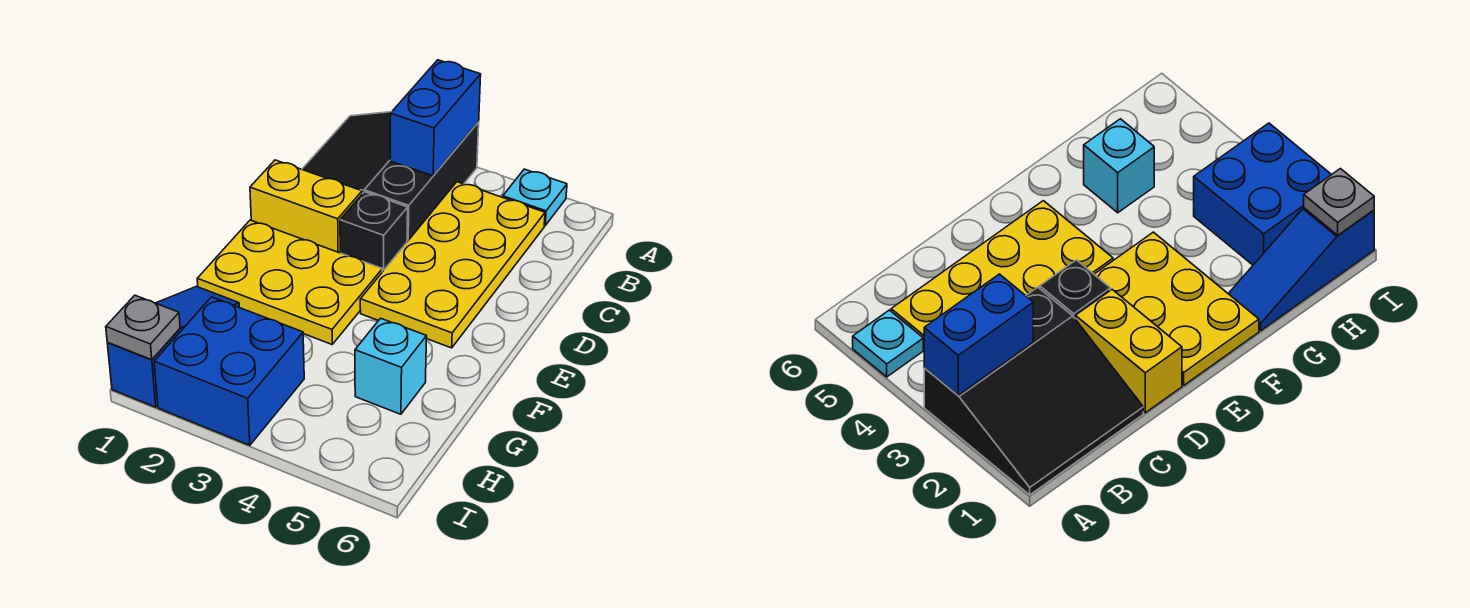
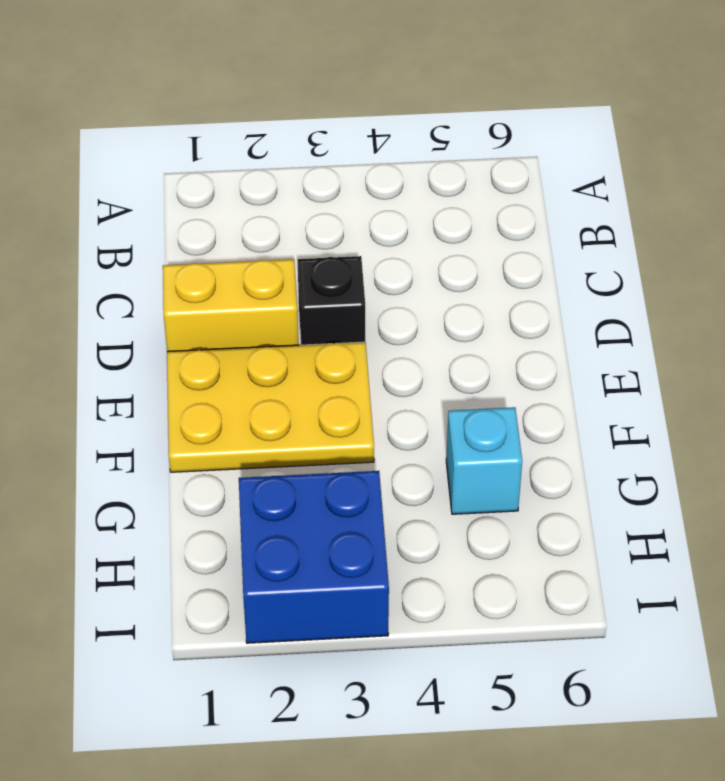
none -> black slope A1:C3 level 1 top 3
none -> cyan plate A5 level 1

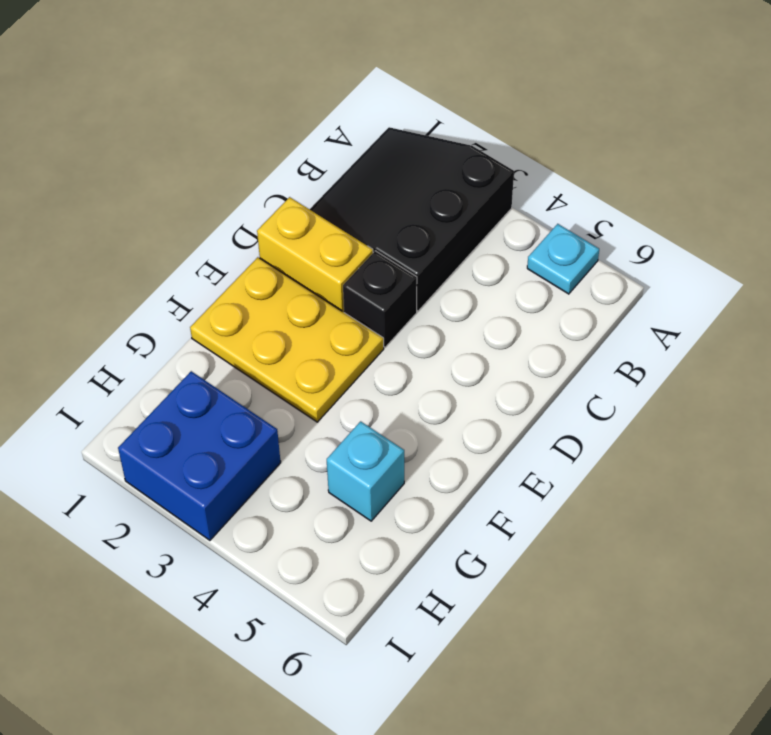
none -> yellow plate B4:E5 level 1
none -> blue slope G1:I1 level 1 top I

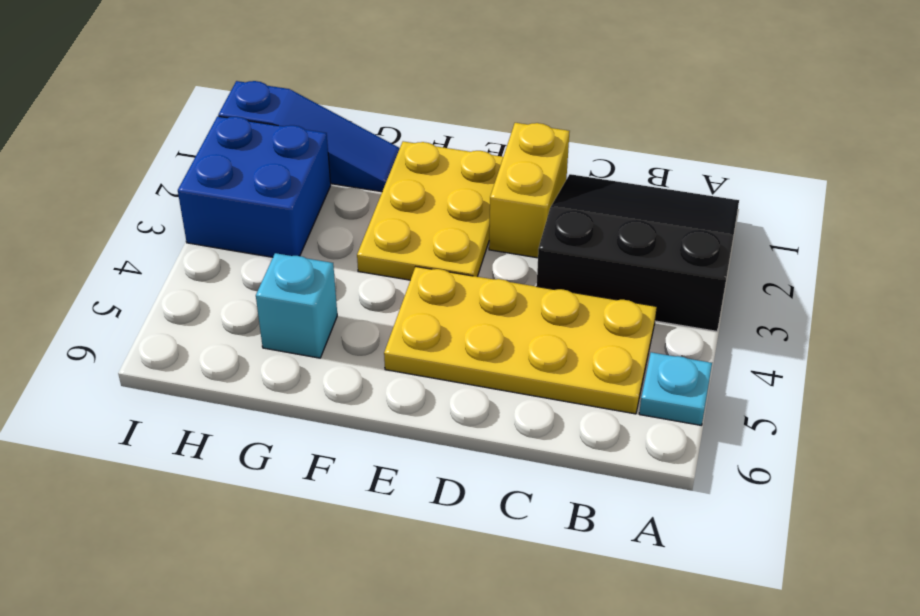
none -> black brick D3 level 1
none -> blue brick A3:B3 level 2

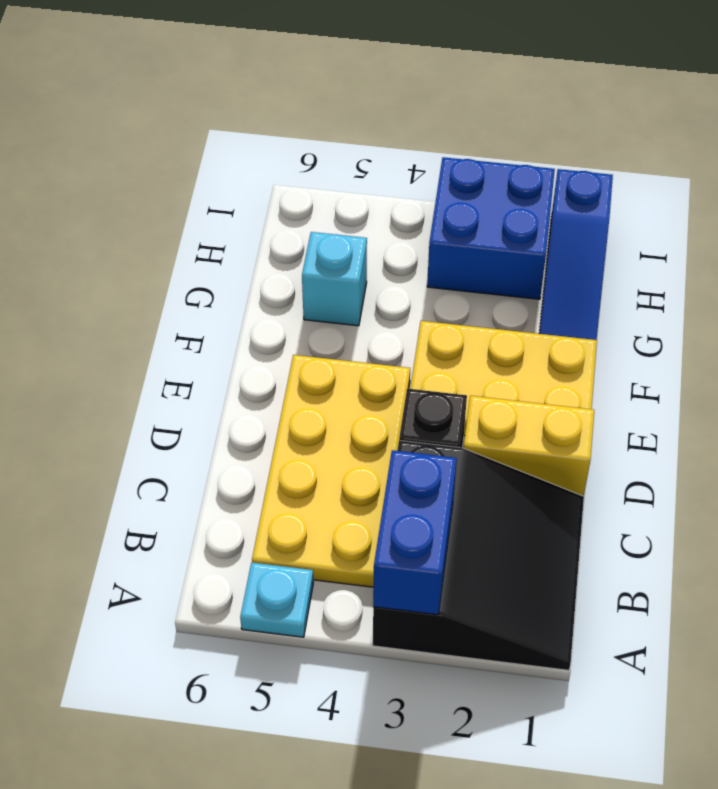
none -> grey plate I1 level 2

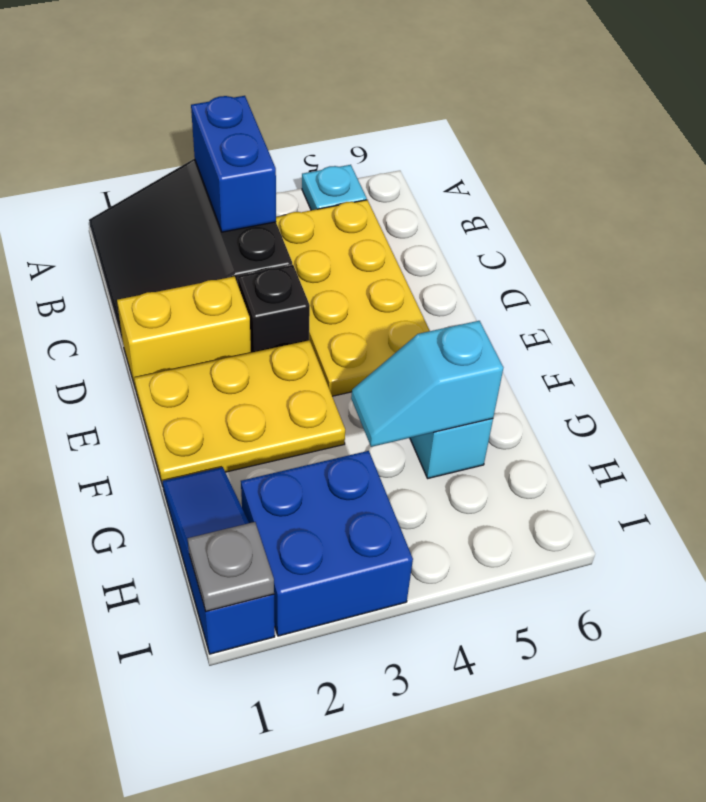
cyan slope G4:G5 level 2 top 5 -> none

